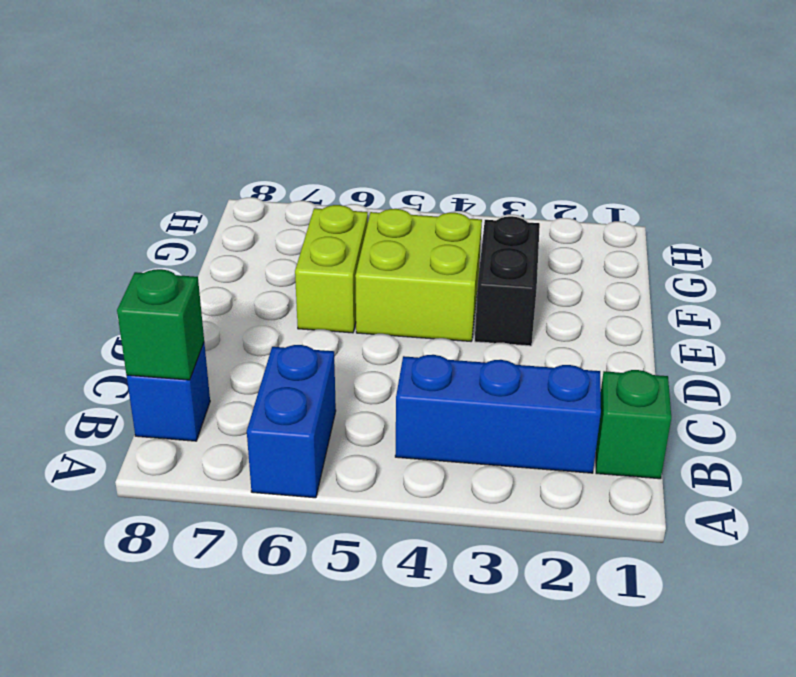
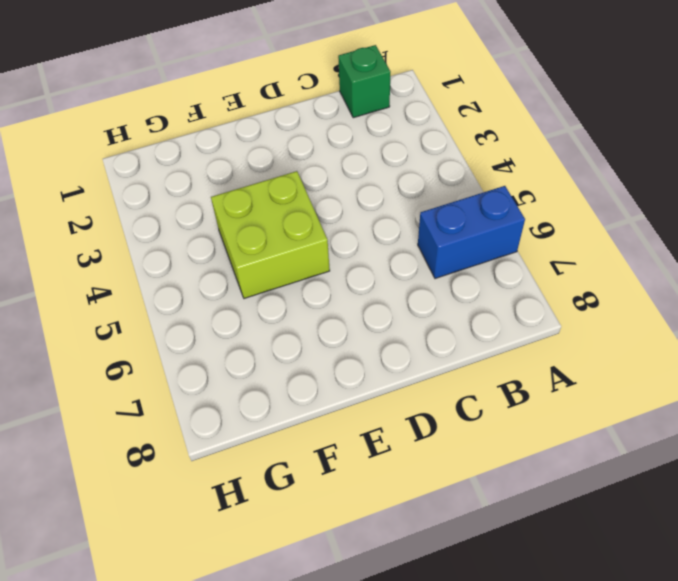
none -> blue brick B2:B4 level 1
none -> blue brick B8 level 1

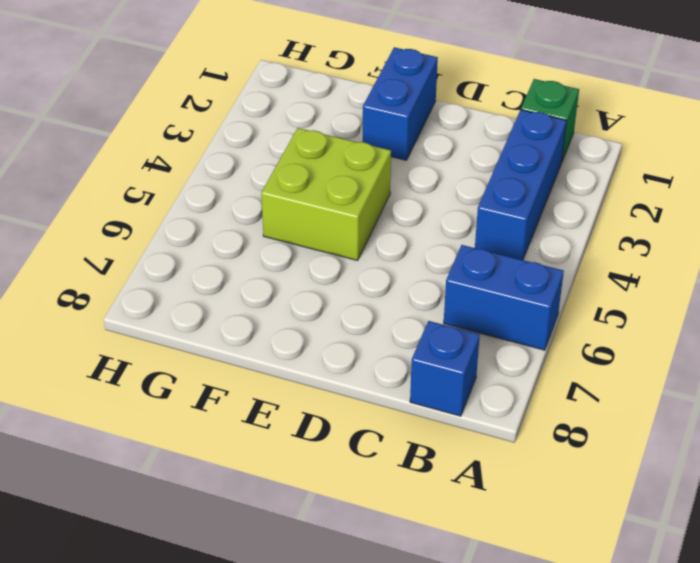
blue brick E1:E2 level 1 -> none
none -> black brick E3:F3 level 1
none -> lime brick E6:F6 level 1

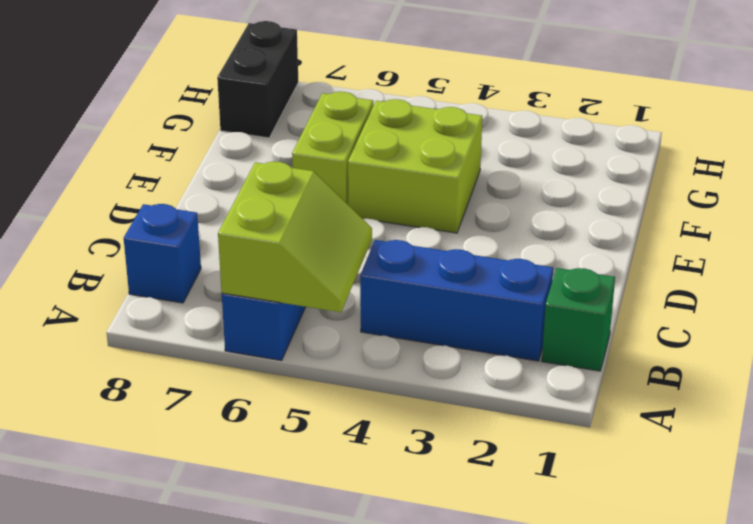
lime slope A5:B6 level 2 top 6 -> none
black brick G8:H8 level 1 -> black brick E3:F3 level 1
none -> green brick B8 level 2

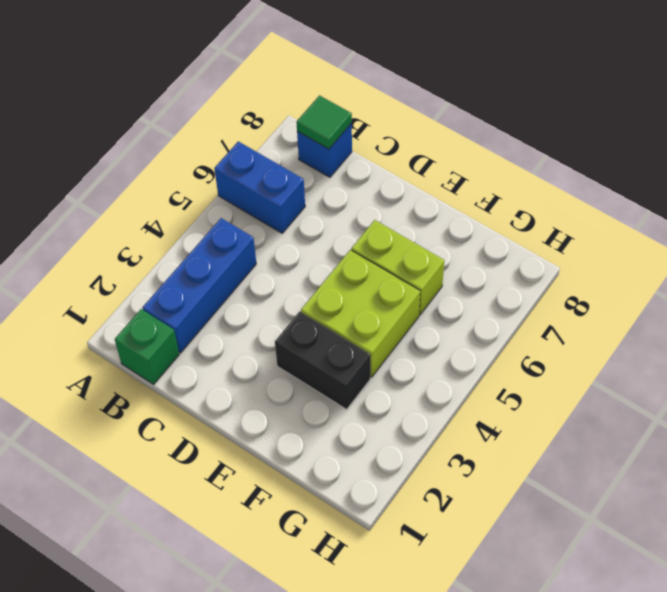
green tile B8 level 2 -> green brick B8 level 2

